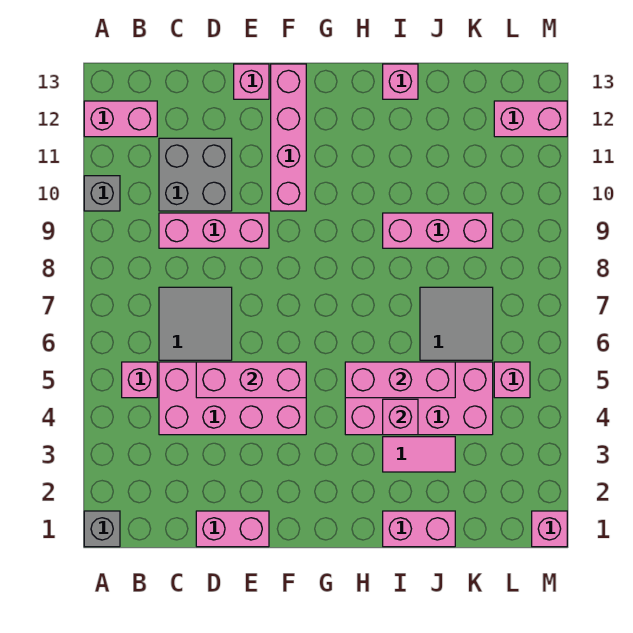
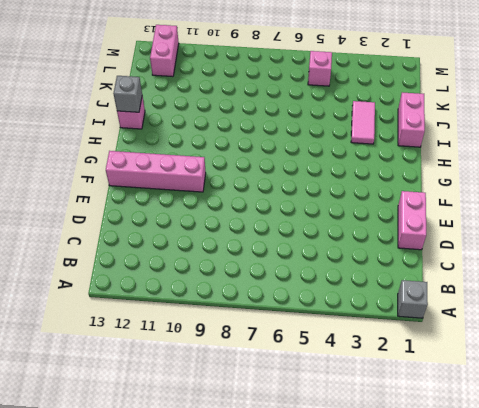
grey brick I13 level 2 -> grey brick A10 level 1
none -> pink brick A12:B12 level 1
none -> pink brick B5 level 1
none -> pink brick C4:F5 level 1

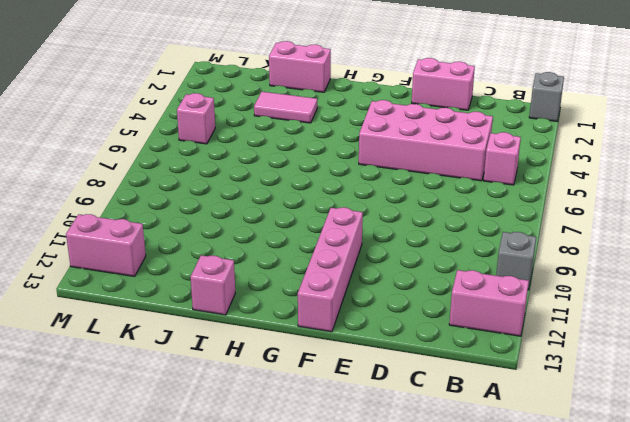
none -> grey tile C6:D7 level 1
none -> pink brick C9:E9 level 1
none -> grey brick C10:D11 level 1

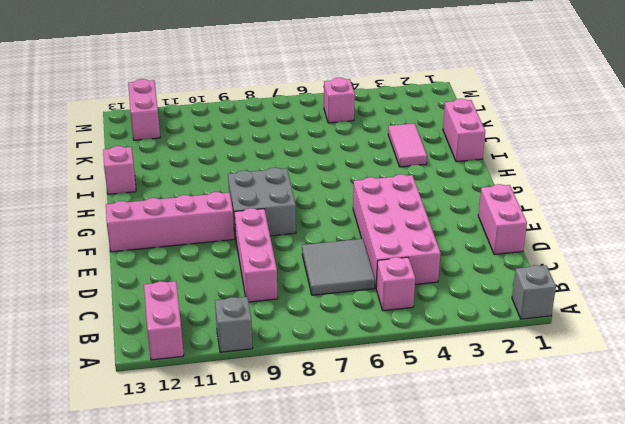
grey brick F8:G9 level 1 -> grey brick C10:D11 level 1
none -> pink brick E13 level 1
none -> pink brick H4:K5 level 1
none -> pink brick I9:K9 level 1

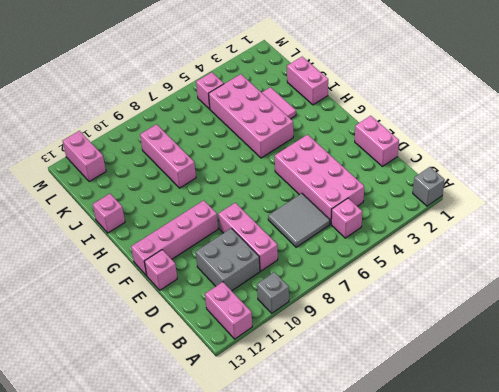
none -> grey tile J6:K7 level 1
none -> pink brick M1 level 1
none -> pink brick D5:F5 level 2

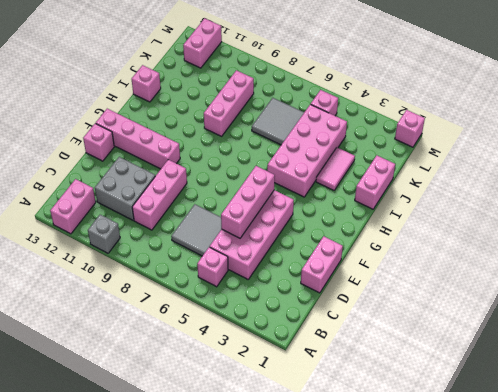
none -> grey brick A1 level 1
none -> pink brick H5:J5 level 2
none -> pink brick I4 level 2

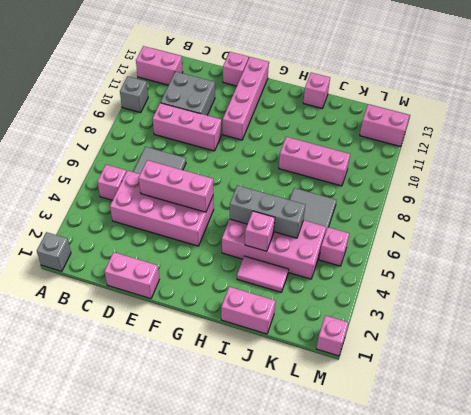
grey brick H5:J5 level 2 -> pink brick H5:J5 level 2

